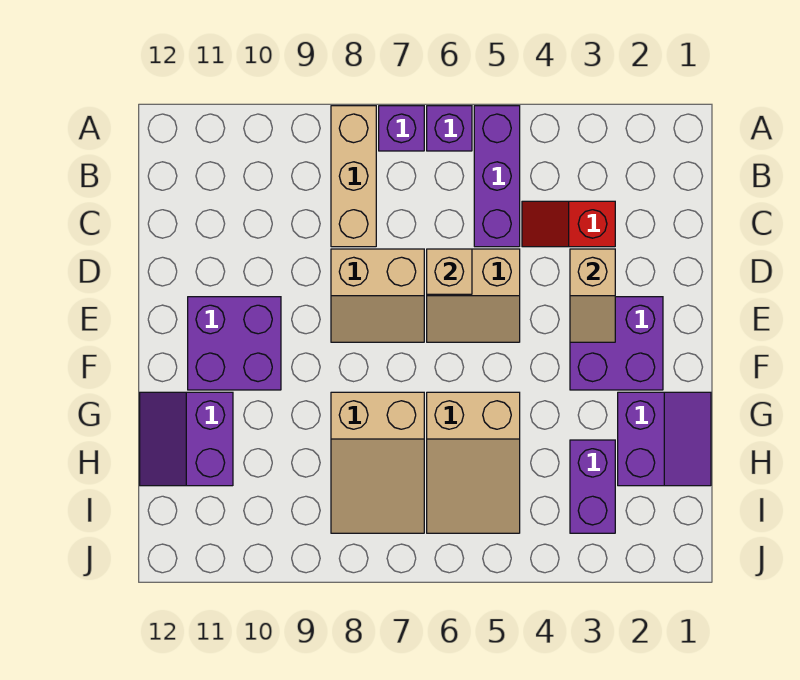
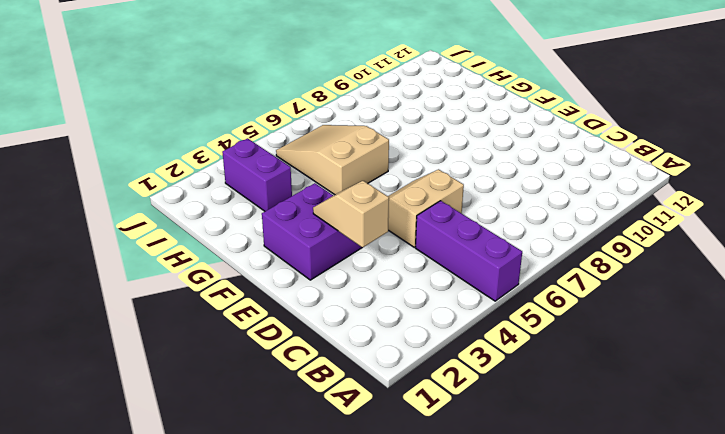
none -> purple brick A6 level 1
none -> purple brick A7 level 1
none -> tan brick A8:C8 level 1

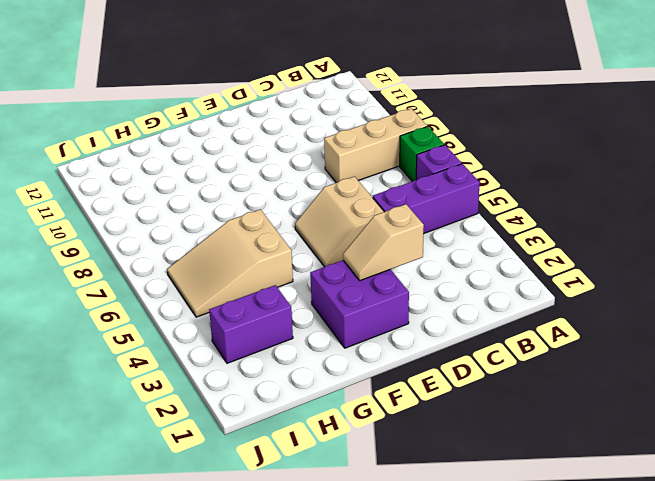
green brick A7 level 1 -> purple brick A7 level 1
none -> red slope C3:C4 level 1 top 3
none -> tan slope D7:E8 level 1 top D
none -> purple brick E10:F11 level 1

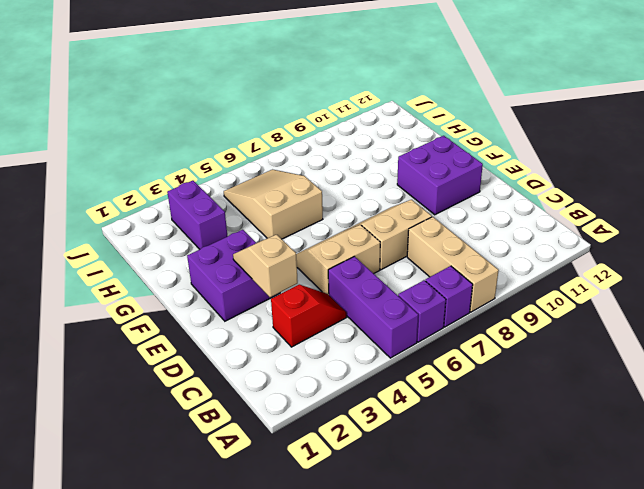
none -> purple slope G1:H2 level 1 top 2
none -> tan slope G7:I8 level 1 top G
none -> purple slope G11:H12 level 1 top 11

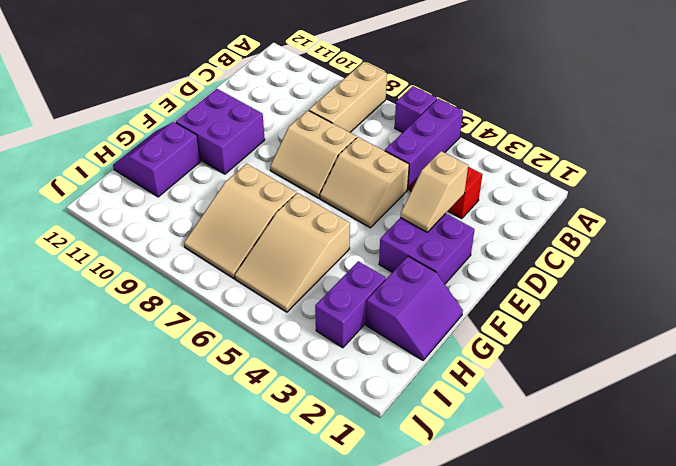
none -> purple brick A7 level 1
none -> tan brick D6 level 2

